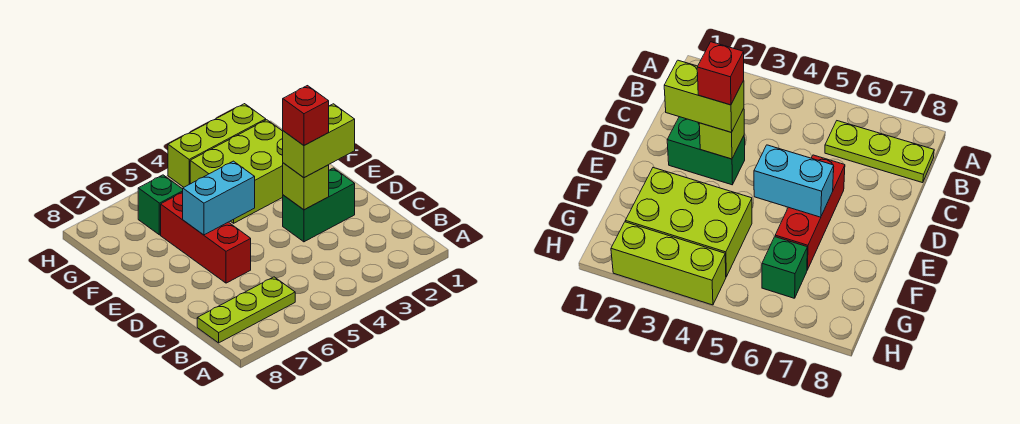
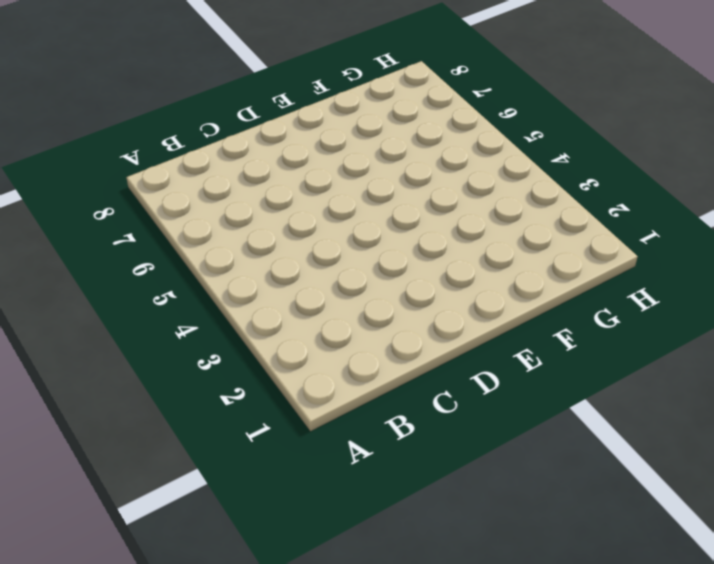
none -> lime plate B6:B8 level 1
none -> green brick D2:D3 level 1

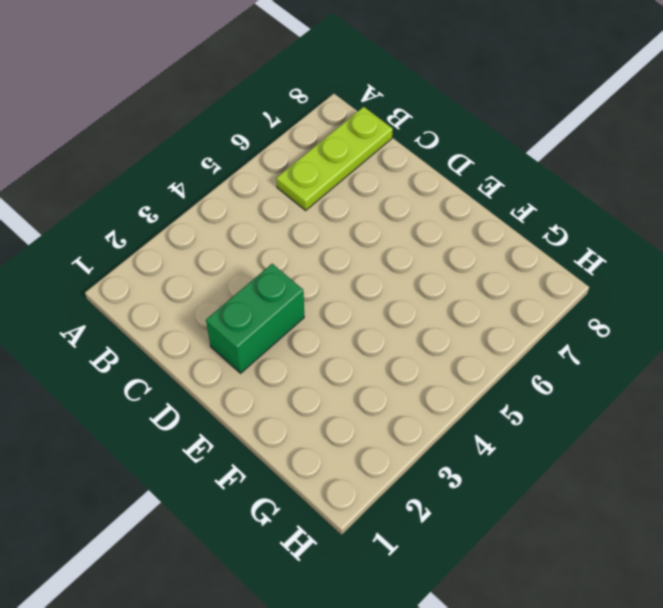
none -> red brick D6:F6 level 1
none -> lime brick F2:G4 level 1

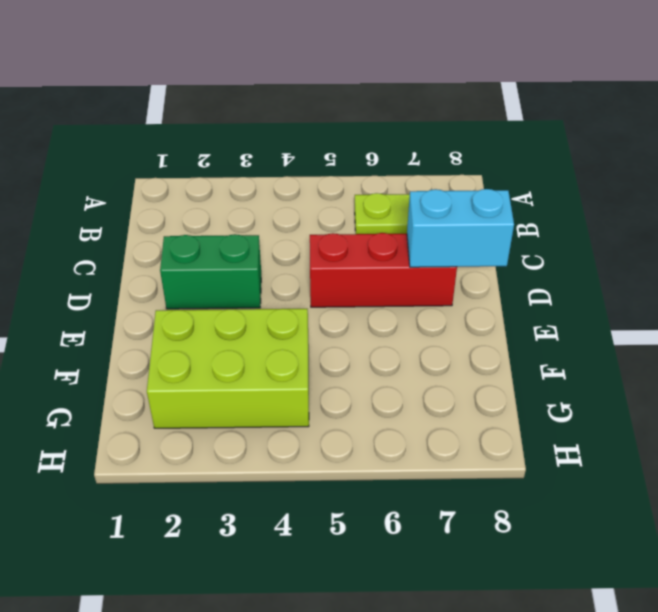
red brick D5:D7 level 1 -> red brick D6:F6 level 1
cyan brick D7:D8 level 2 -> cyan brick E5:E6 level 2
none -> green brick G6 level 1
none -> lime brick H2:H4 level 1

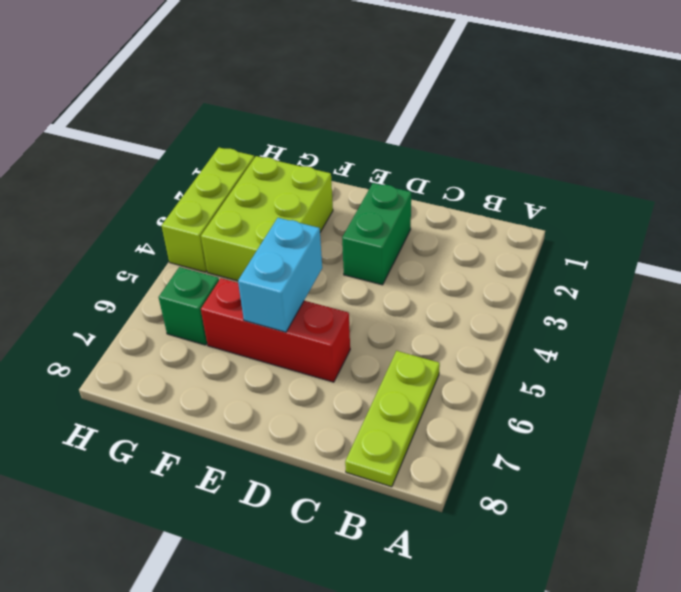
none -> lime brick D3 level 2
none -> lime brick D2:D3 level 3

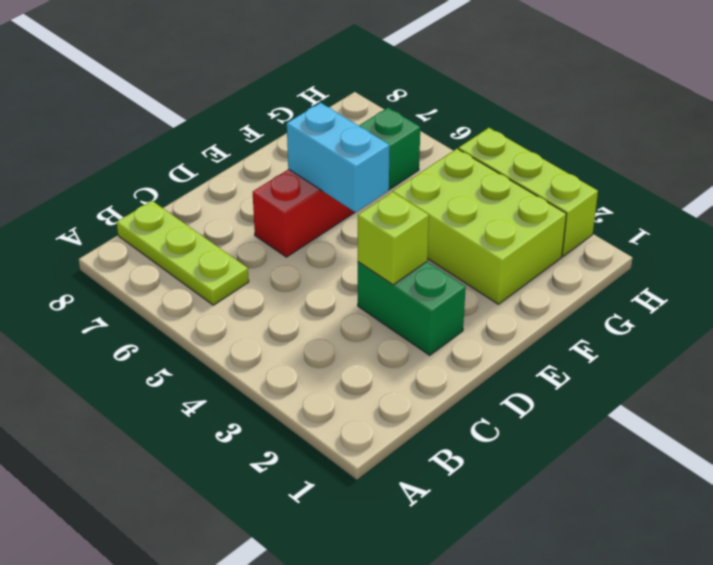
none -> lime brick D2:D3 level 3
none -> red brick D3 level 4

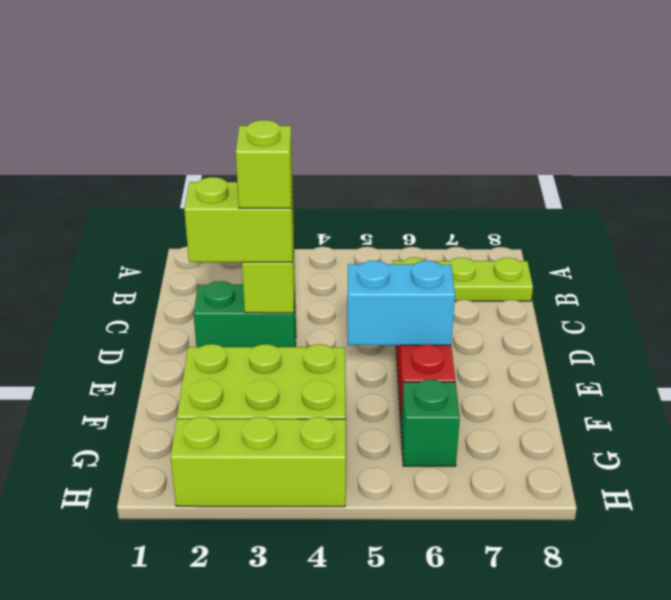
lime brick D3 level 4 -> red brick D3 level 4

